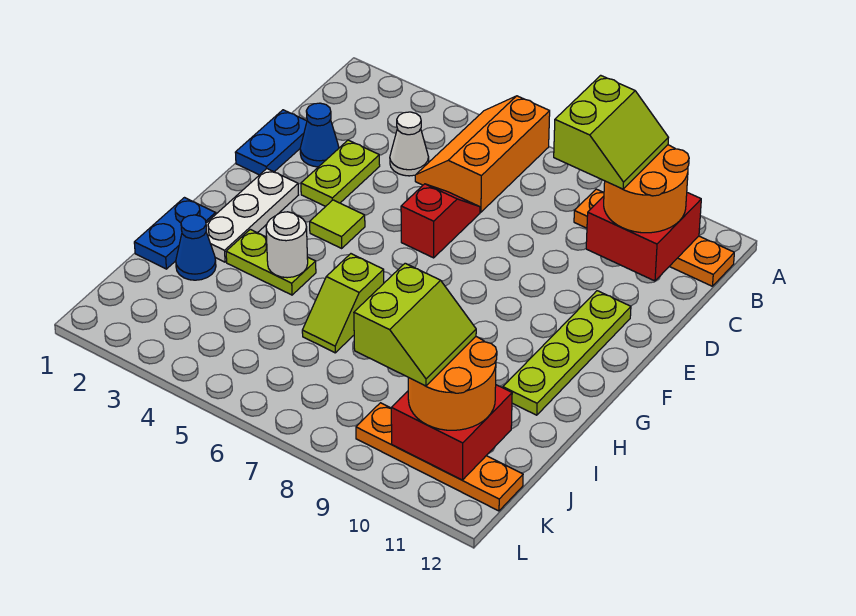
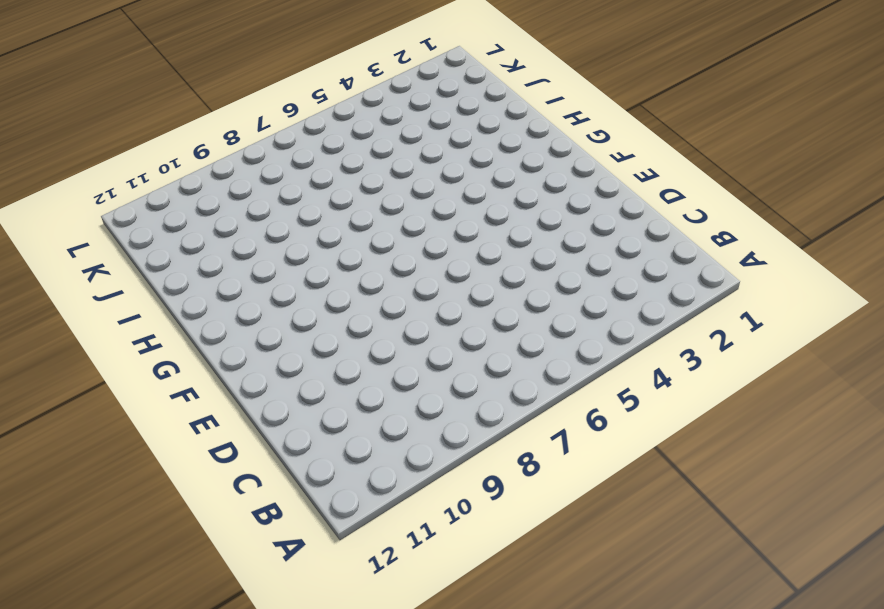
none -> orange slope A5:C6 level 1 top 6
none -> orange plate B9:B12 level 1
none -> white cone C4 level 1

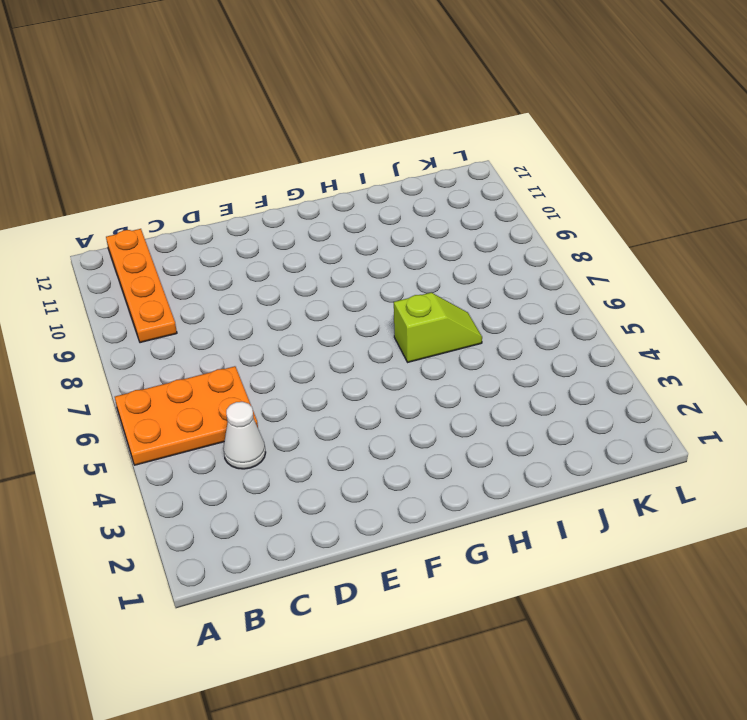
orange plate A5:C6 level 1 -> orange slope A5:C6 level 1 top 6
none -> blue plate D1:E1 level 1
none -> blue cone D2 level 1
none -> lime plate D3:E3 level 1

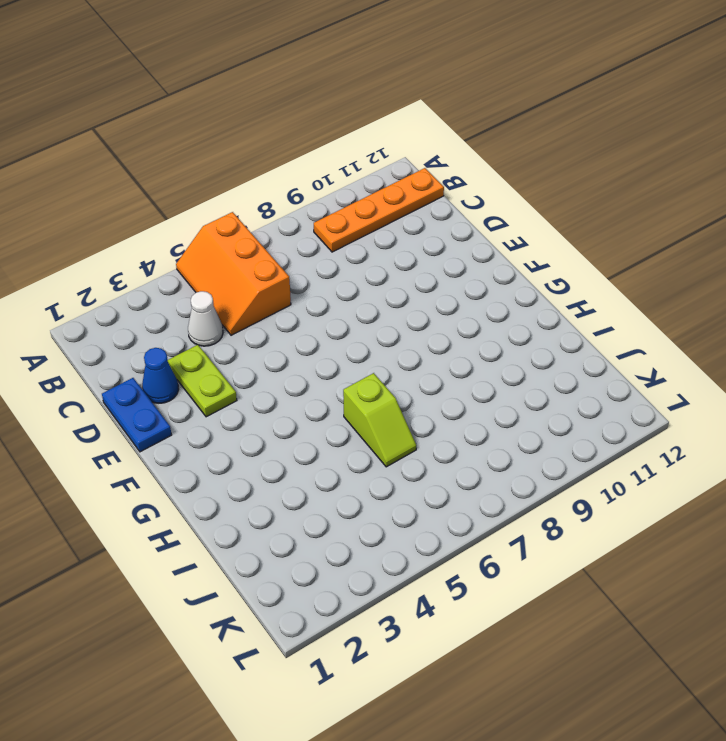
none -> red slope D6:E6 level 1 top E
none -> lime plate E11:H11 level 1
none -> white plate F2:H2 level 1

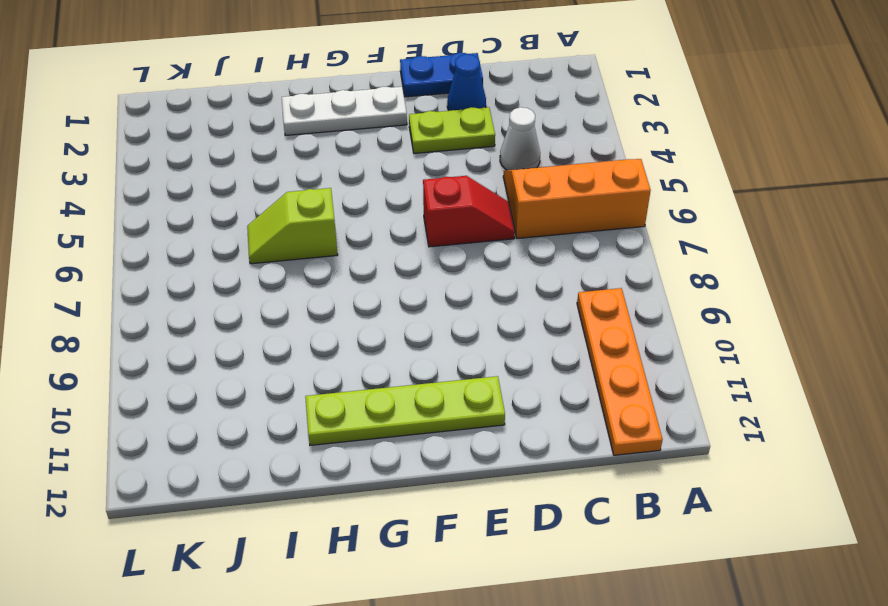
none -> lime tile F4 level 1
none -> blue plate H1:I1 level 1
none -> lime plate H3:H4 level 1

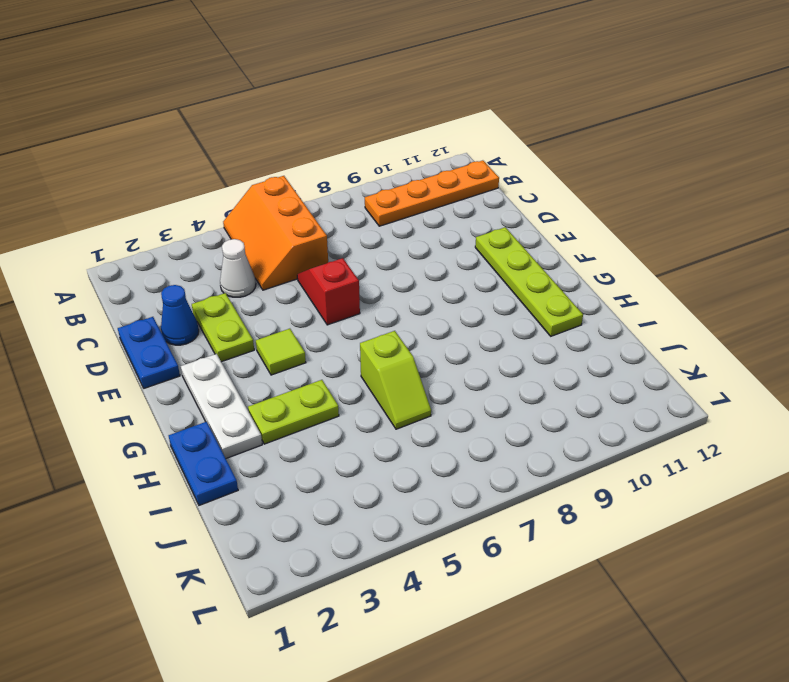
none -> blue cone I2 level 1
none -> orange plate K9:K12 level 1
none -> red brick B10:C11 level 2

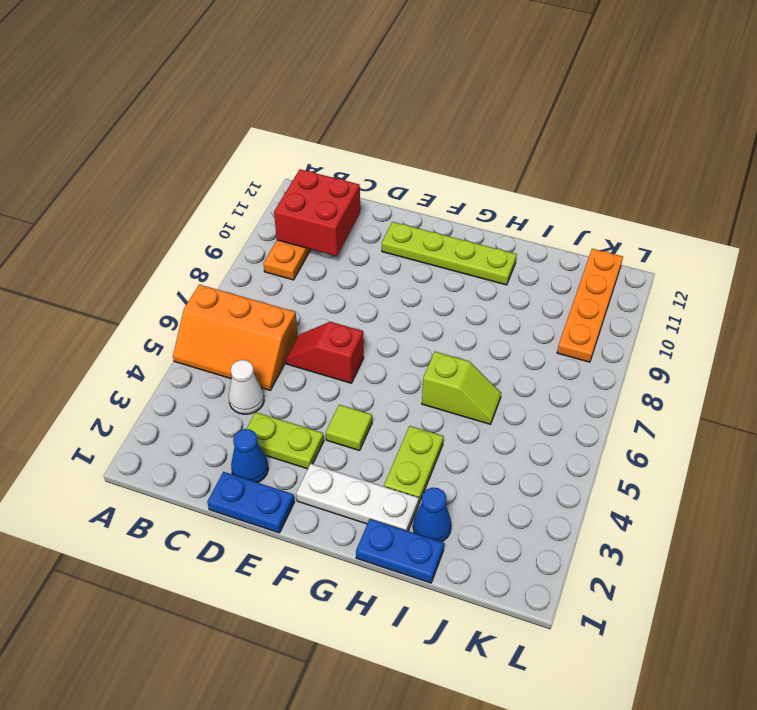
none -> white round brick H4 level 2
none -> red brick J10:K11 level 2
none -> orange round brick B10:C11 level 3

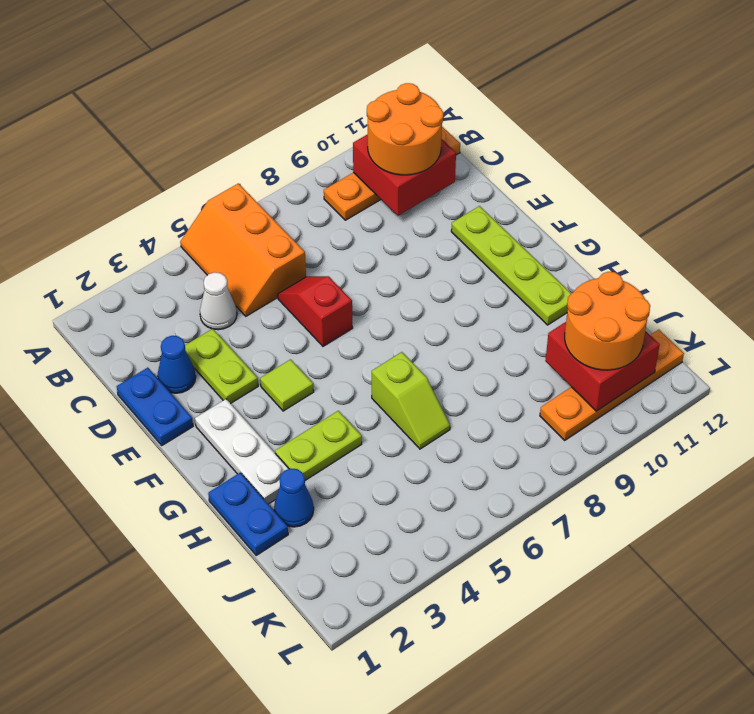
none -> white round brick H4 level 2
none -> lime slope B9:C10 level 4 top 9
none -> lime slope J9:K10 level 4 top 9

